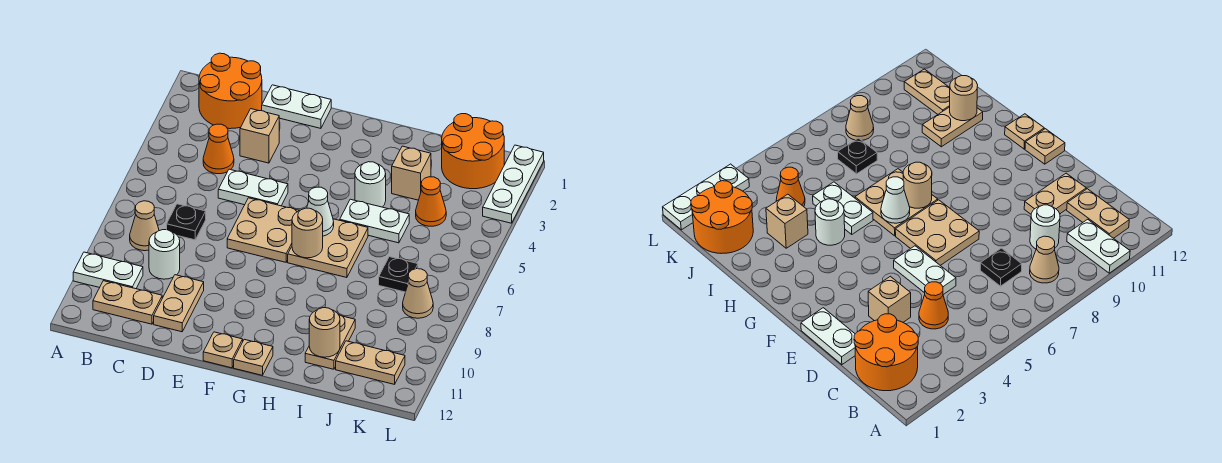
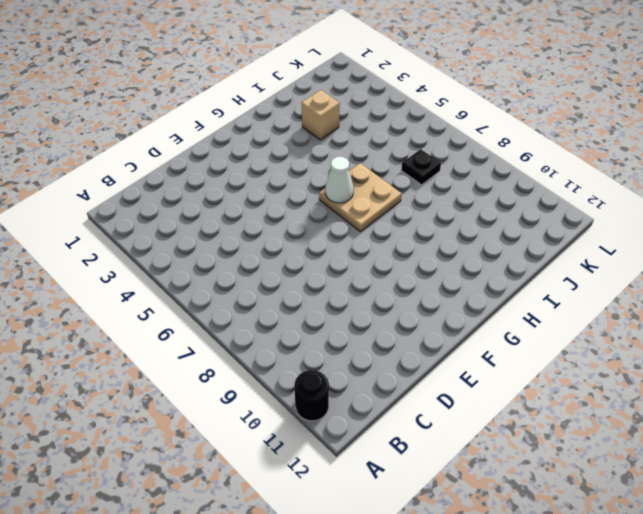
black round brick A11 level 1 -> none
none -> white plate A10:B10 level 1
none -> orange round brick B1:C2 level 1
none -> tan cone B8 level 1

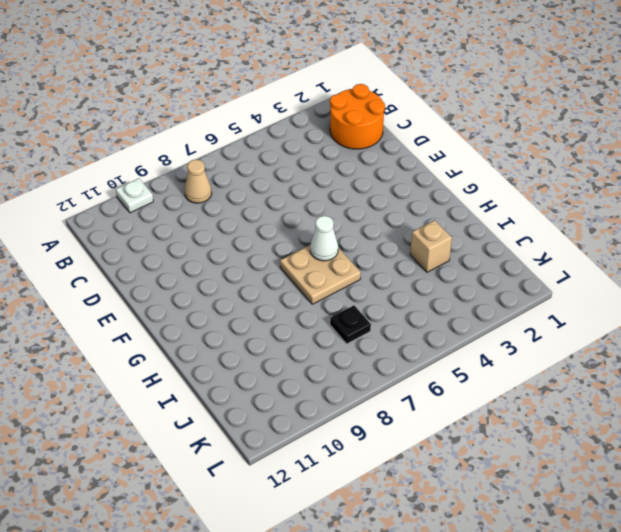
white plate A10 level 1 -> white plate A10:B10 level 1
none -> tan plate B11:C11 level 1
none -> orange cone C4 level 1
none -> black plate C7 level 1

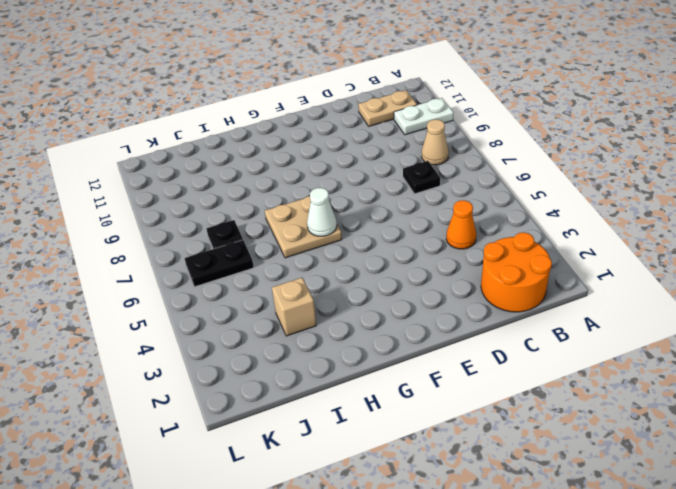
black plate J6:K6 level 1 -> none
none -> white round brick C9 level 1
none -> white plate D1:E1 level 1
none -> tan brick D3 level 1

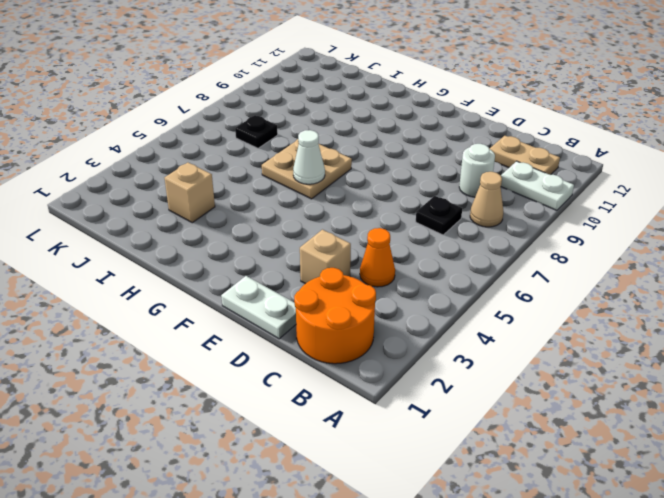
none -> white plate D5:E5 level 1
none -> tan plate D10:D11 level 1
none -> tan plate E6:F7 level 1

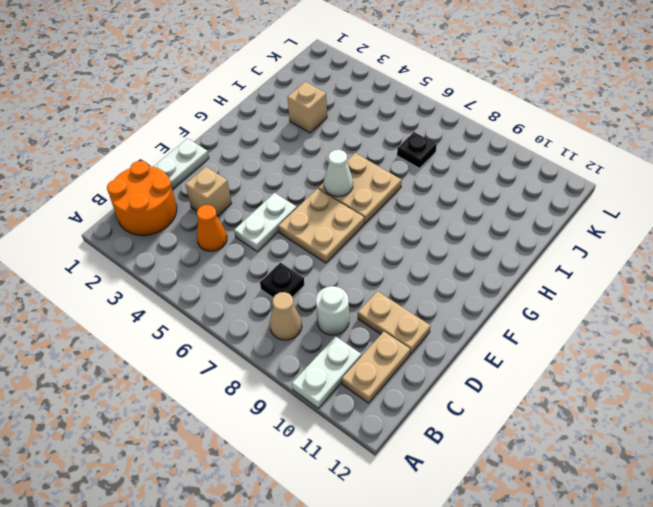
none -> tan plate F12 level 1
none -> tan plate G12 level 1
none -> white round brick H4 level 1

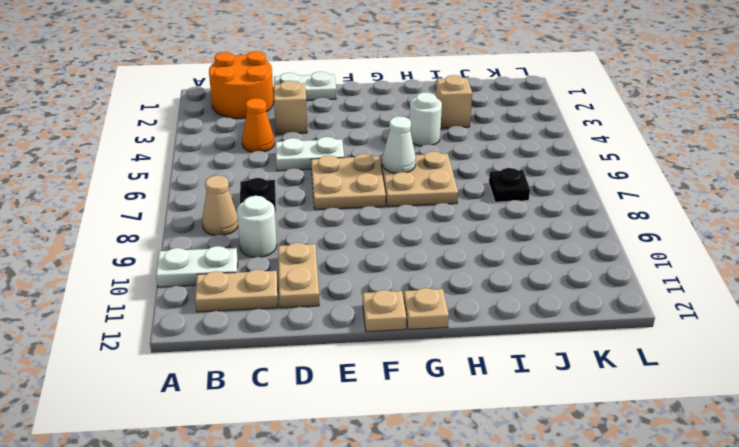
none -> white plate H5:I5 level 1
none -> tan plate I10:I11 level 1
none -> orange round brick J1:K2 level 1

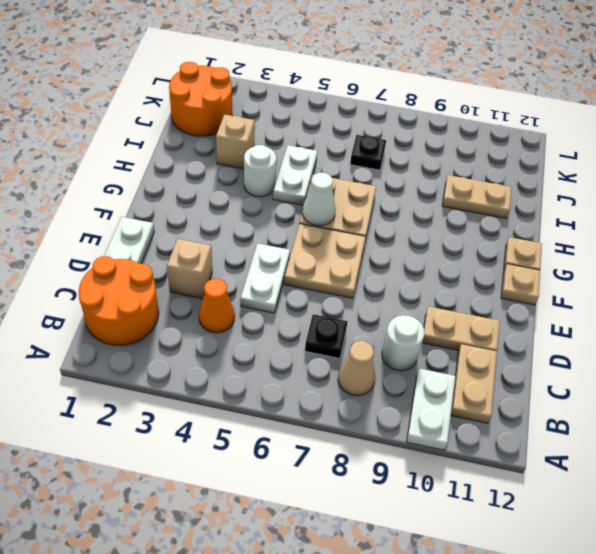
none -> orange cone J4 level 1
none -> tan plate J11:K11 level 1
none -> tan cone K8 level 1

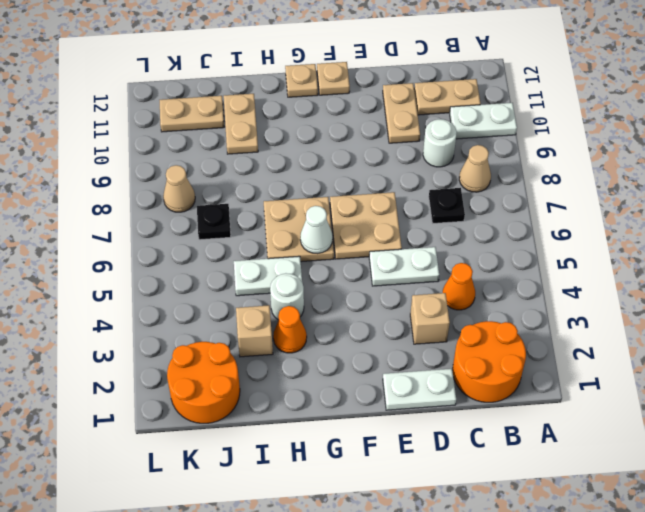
orange cone H3 level 1 -> orange cone J4 level 1
none -> white plate L1:L3 level 1
none -> tan round brick G7 level 2
none -> tan round brick I11 level 2

